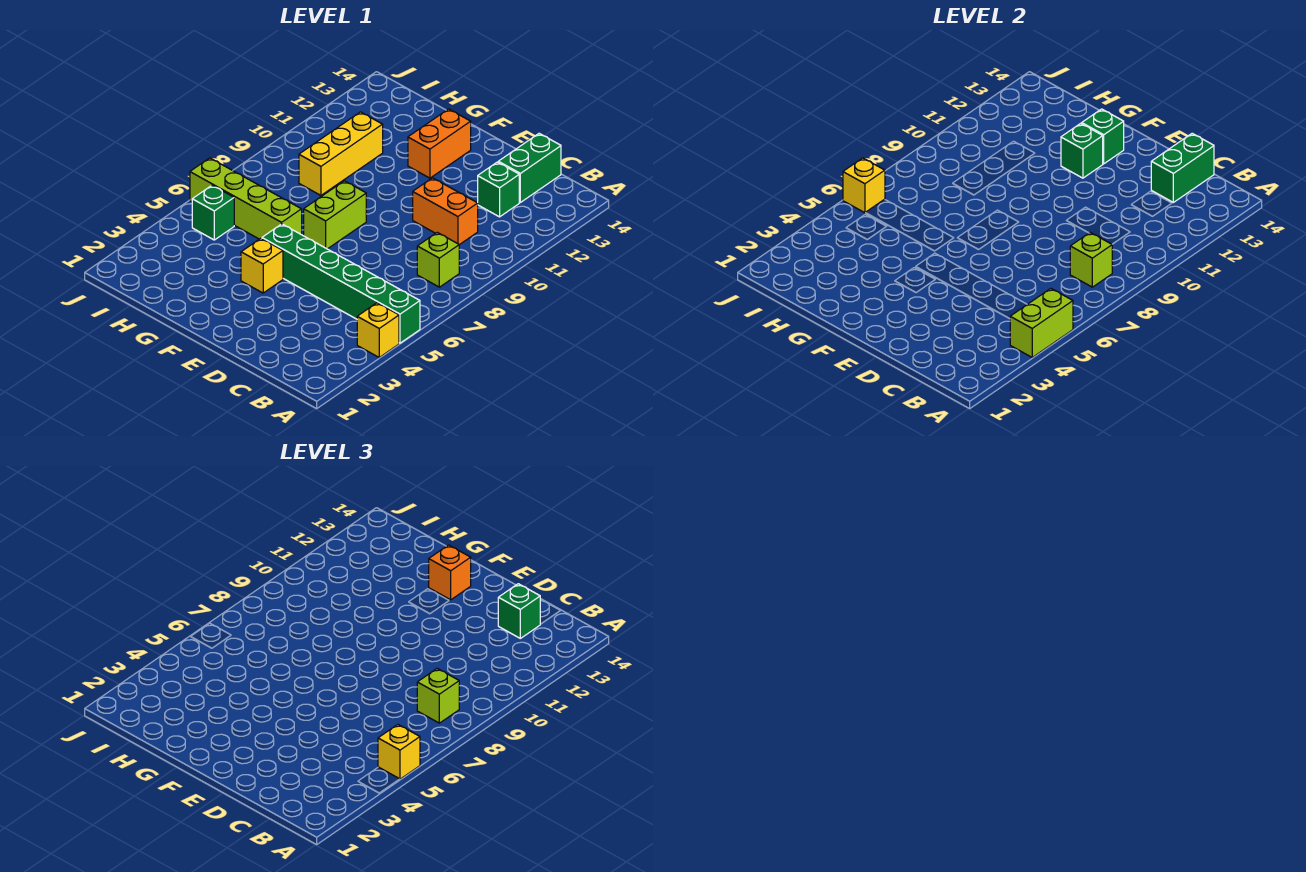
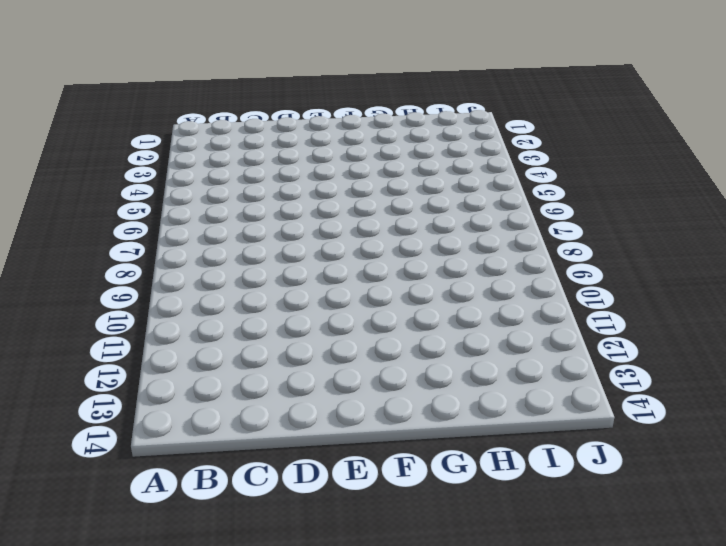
none -> yellow brick A4 level 1
none -> green brick A5:F5 level 1
none -> lime brick B8 level 1

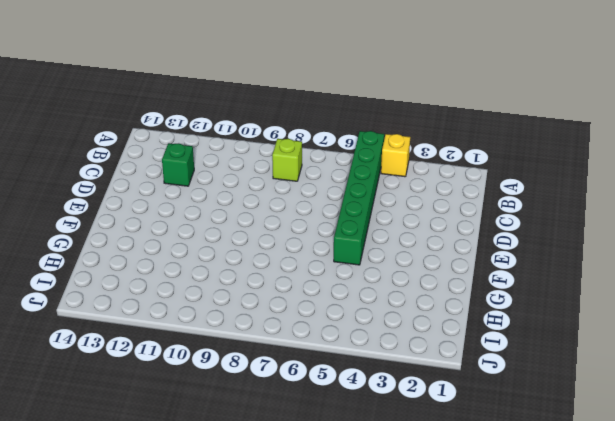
none -> orange brick C10:D10 level 1
none -> green brick C13:C14 level 1
none -> yellow brick F4 level 1

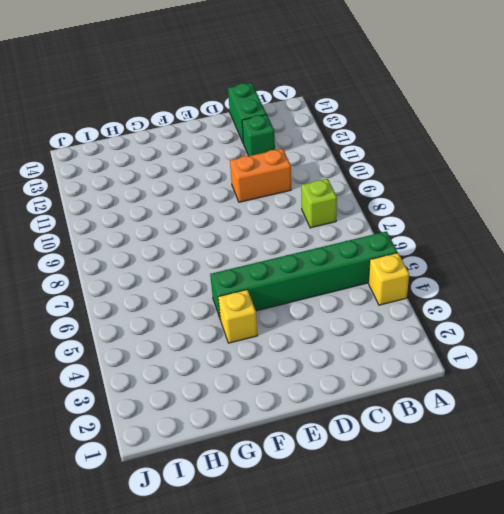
none -> lime brick F7:F8 level 1
none -> orange brick F12:F13 level 1
none -> lime brick G6:J6 level 1

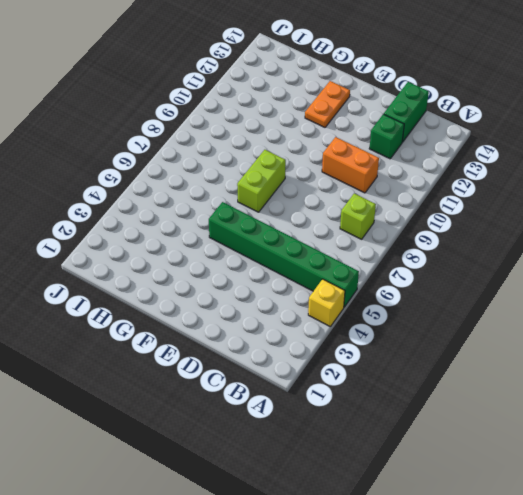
orange plate F12:F13 level 1 -> orange brick F12:F13 level 1
none -> yellow brick F4 level 1
none -> lime brick G6:J6 level 1
none -> yellow brick H9:H11 level 1

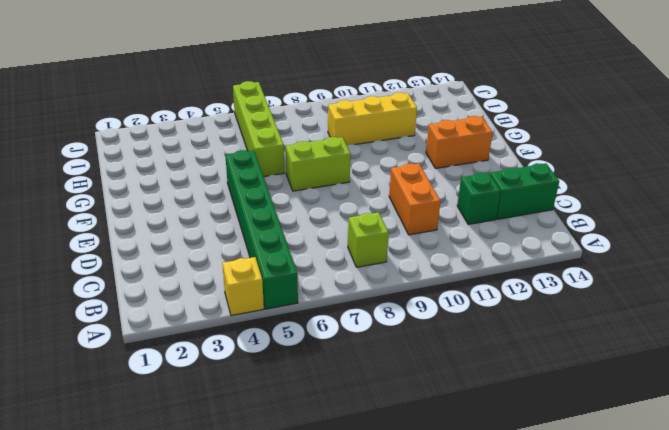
none -> yellow brick F4 level 1
none -> green brick I5 level 1
none -> lime brick A4:A5 level 2

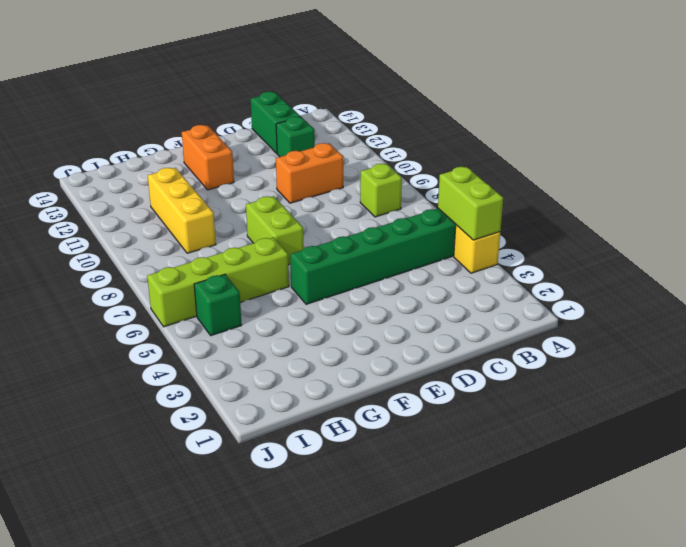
none -> yellow brick F4 level 1
none -> lime brick B8 level 2
none -> green brick C13:C14 level 2

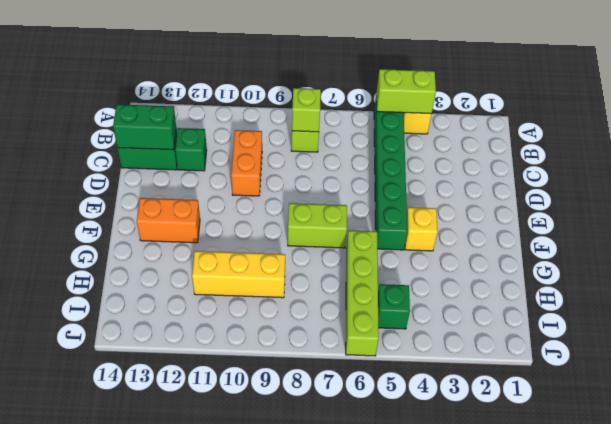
none -> green brick F12 level 2
none -> green brick F13 level 2
none -> yellow brick J6 level 2

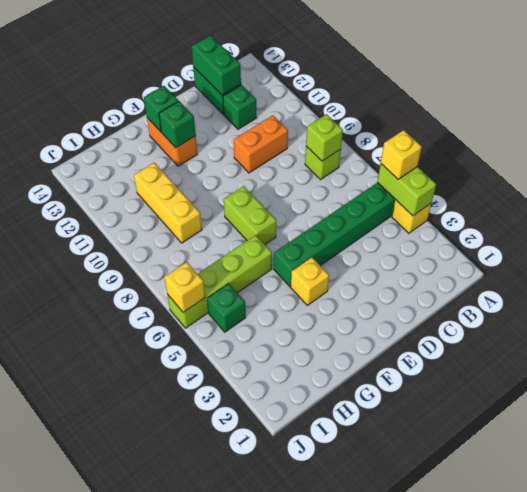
none -> lime brick B8 level 3
none -> green brick C13 level 3
none -> orange brick F13 level 3

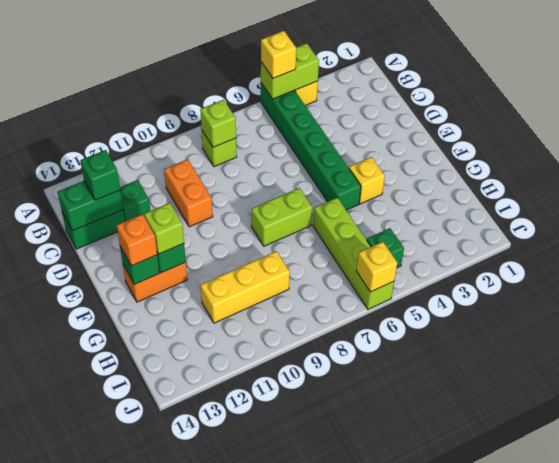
lime brick F12 level 3 -> lime brick B8 level 3

